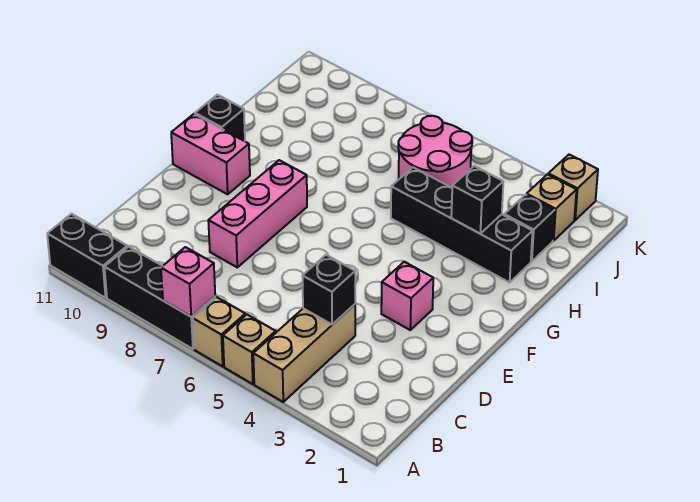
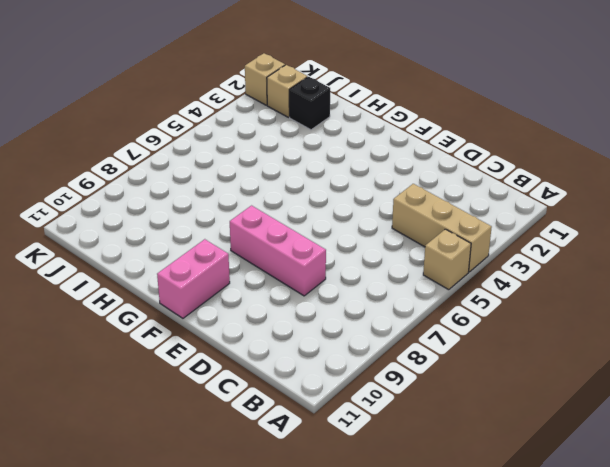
none -> tan brick A6 level 1
none -> black brick A7:A9 level 1
none -> black brick A10:A11 level 1

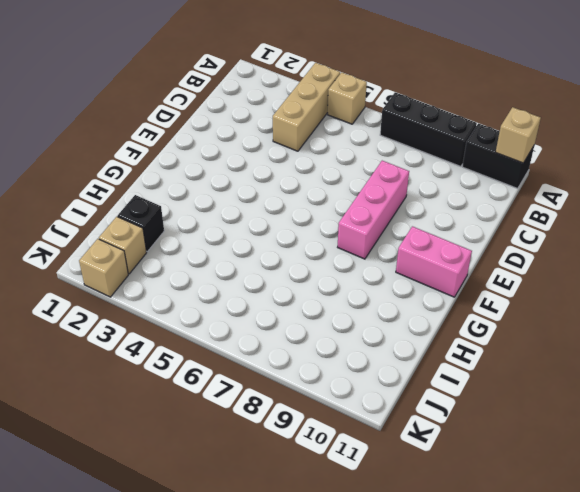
tan brick A11 level 2 -> tan brick A6 level 1
none -> pink brick E3 level 1
none -> black brick G11 level 1
none -> black brick H2:H5 level 1

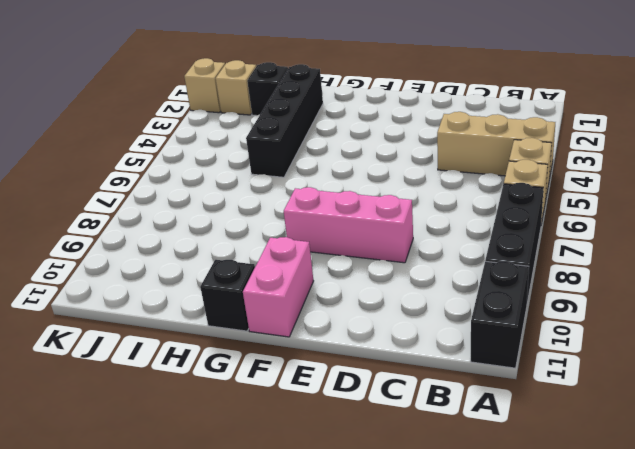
none -> pink brick E3 level 1
none -> pink round brick I5:J6 level 1
none -> pink brick A7 level 2

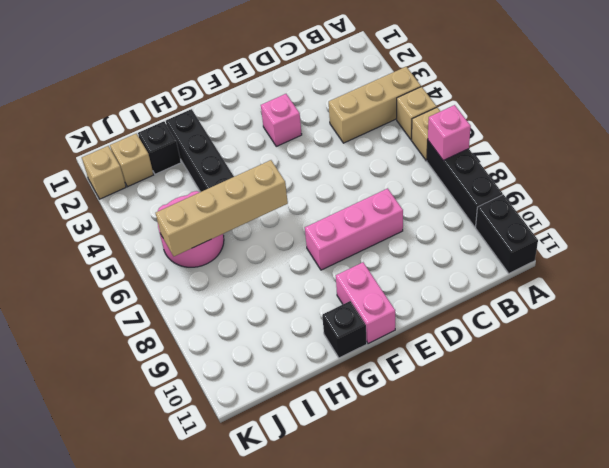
tan brick G6:J6 level 2 -> none
none -> black brick C4 level 2
none -> black brick H3 level 2

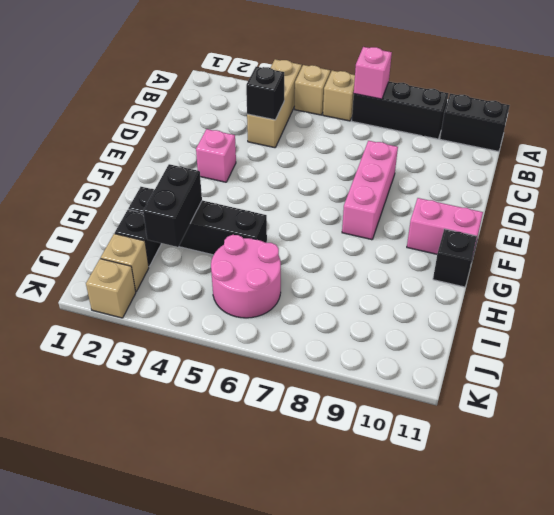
black brick H3:I3 level 2 -> black brick H3 level 2

